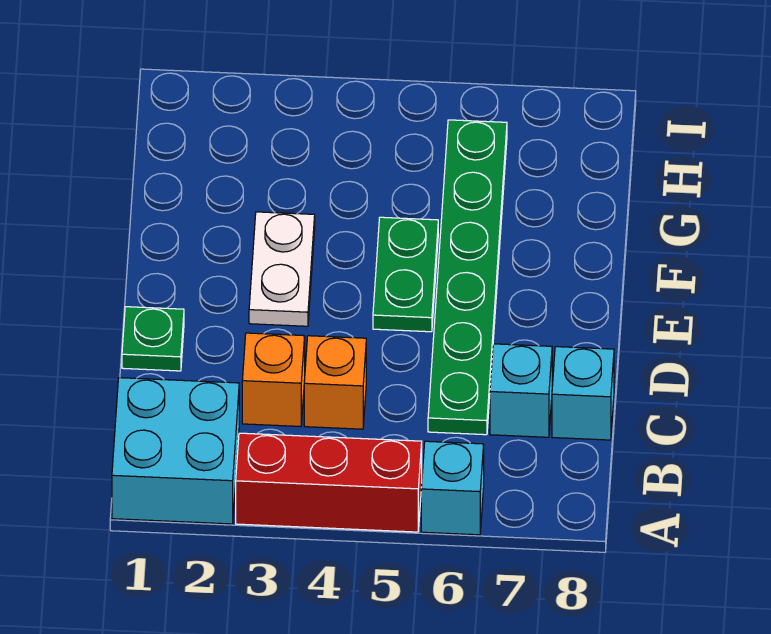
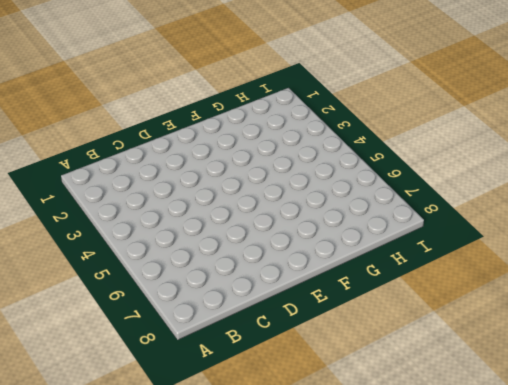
none -> cyan brick A1:B2 level 1
none -> red brick A3:A5 level 1

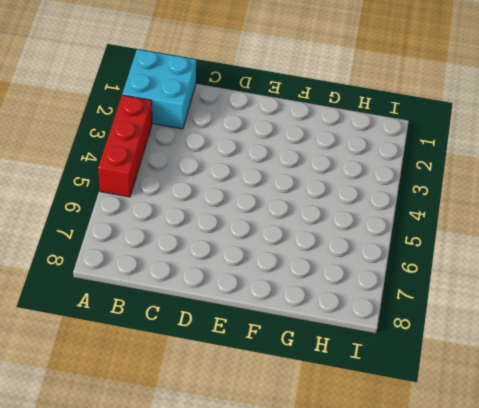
none -> cyan brick A6 level 1
none -> orange brick C3 level 1

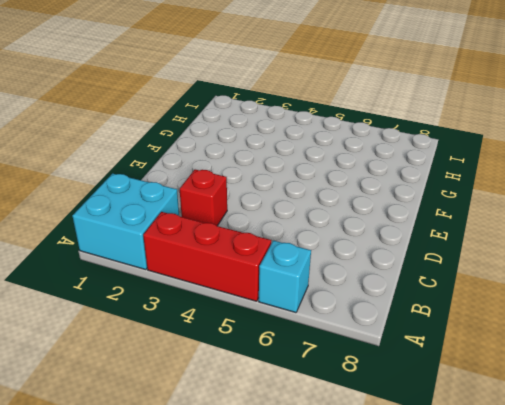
red brick C3 level 1 -> orange brick C3 level 1
none -> orange brick C4 level 1
none -> green plate C6:H6 level 1

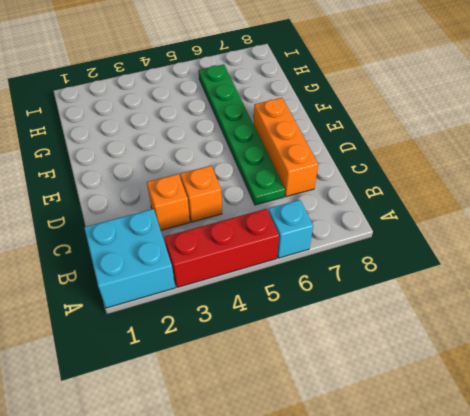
orange brick C7:E7 level 1 -> cyan brick C7 level 1
none -> cyan brick C8 level 1
none -> green plate D1 level 1

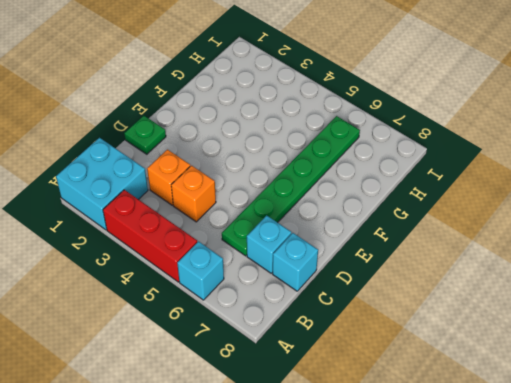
none -> white plate E3:F3 level 1
none -> green plate E5:F5 level 1

